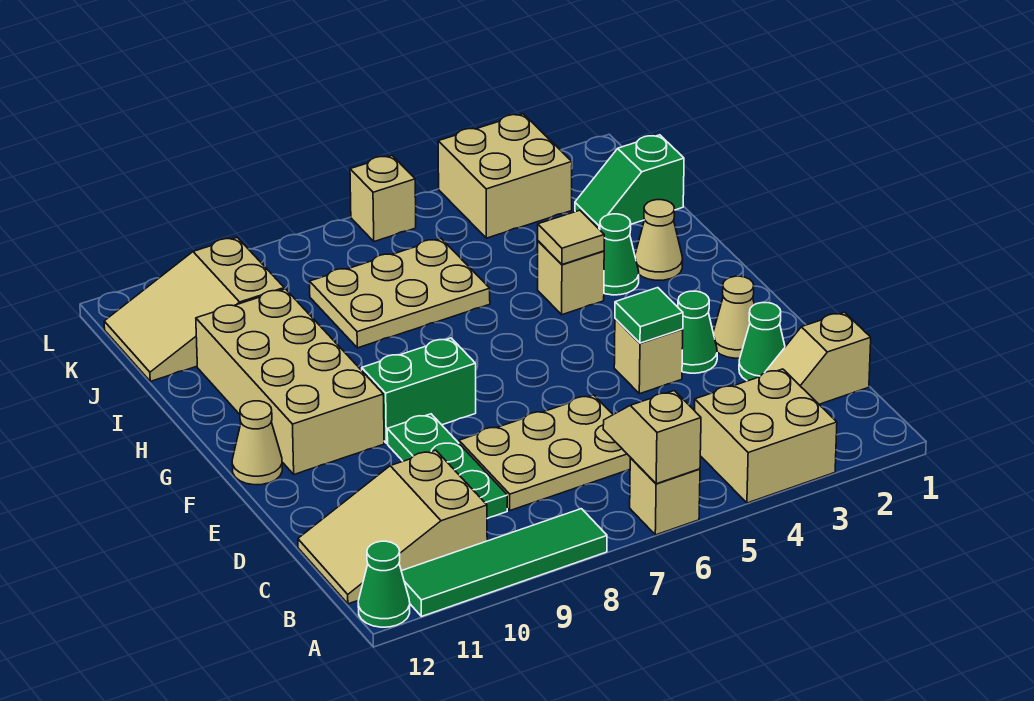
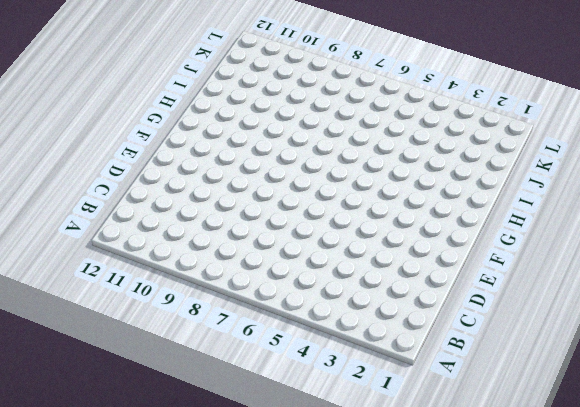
none -> tan brick A3:B4 level 1
none -> tan brick A6 level 1
none -> green tile A8:A11 level 1

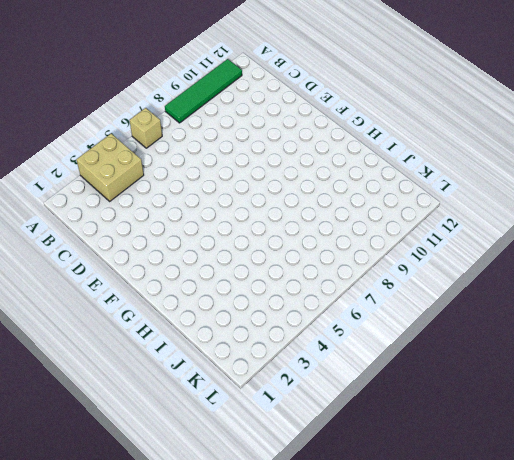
none -> green cone A12 level 1
none -> tan slope B10:C12 level 1 top 10
none -> tan slope C1:C2 level 1 top 1

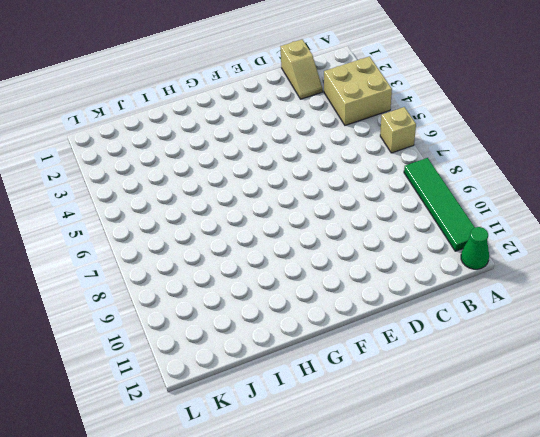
none -> tan slope B10:C12 level 1 top 10
none -> tan plate C6:D8 level 1
none -> green plate C9:E9 level 1

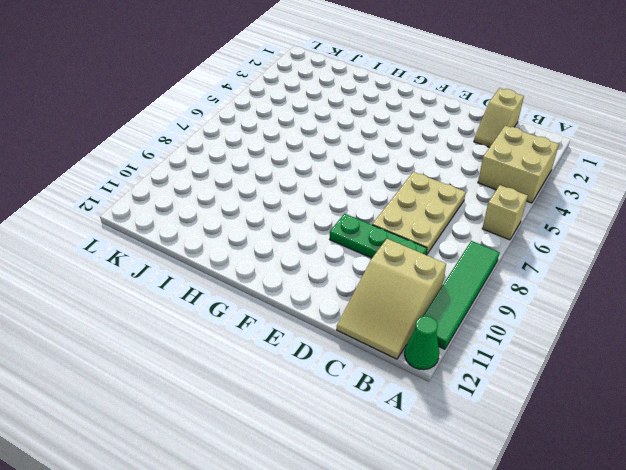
none -> green cone D2 level 1
none -> tan cone E2 level 1
none -> green cone E3 level 1

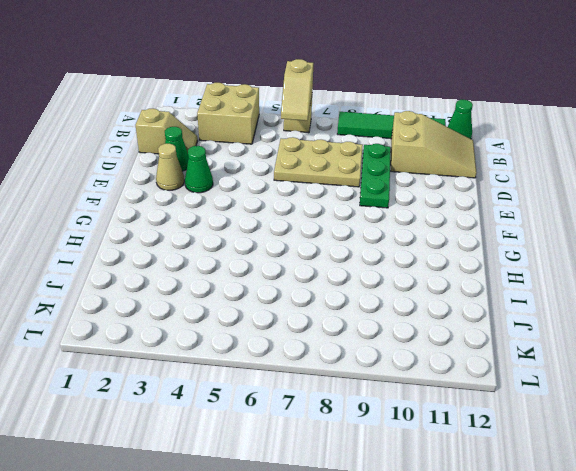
none -> tan brick E4 level 1
none -> green brick F8:F9 level 1
none -> tan brick F10:I11 level 1

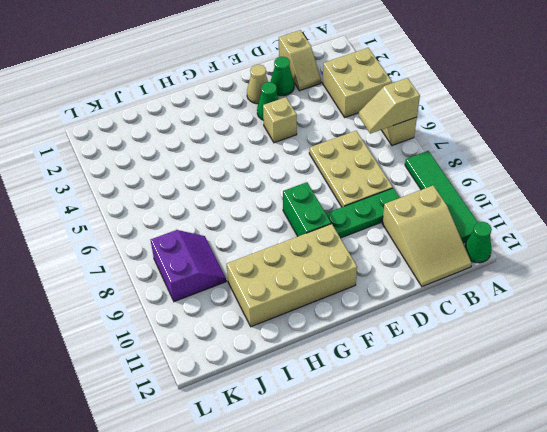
purple slope J8:K9 level 1 top K -> tan plate I6:J8 level 1
none -> tan cone F12 level 1
none -> tan cone H2 level 1
none -> green cone H3 level 1

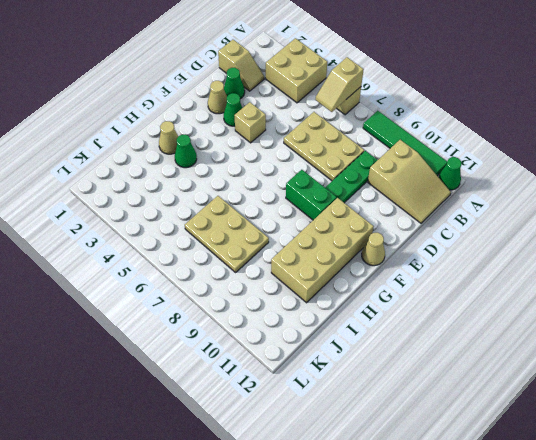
none -> tan brick H4 level 1
none -> green slope J1:J2 level 1 top 1
none -> tan slope J10:K12 level 1 top 10

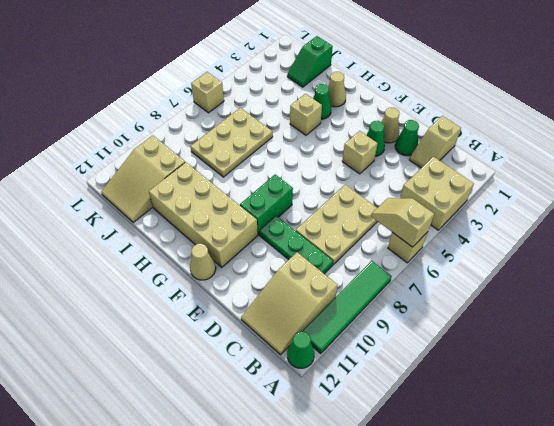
none -> tan brick K3:L4 level 1
none -> green tile E4 level 2
none -> tan tile H4 level 2

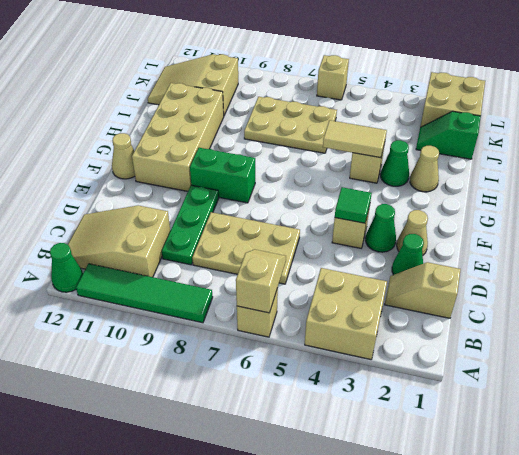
tan tile H4:H5 level 2 -> tan tile H4 level 2
tan brick K1:L2 level 1 -> tan brick K3:L4 level 1

